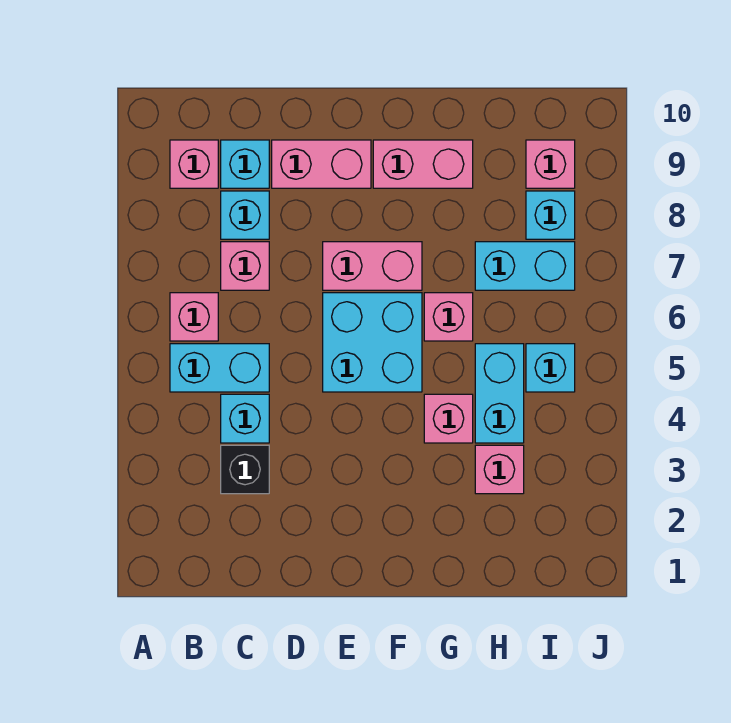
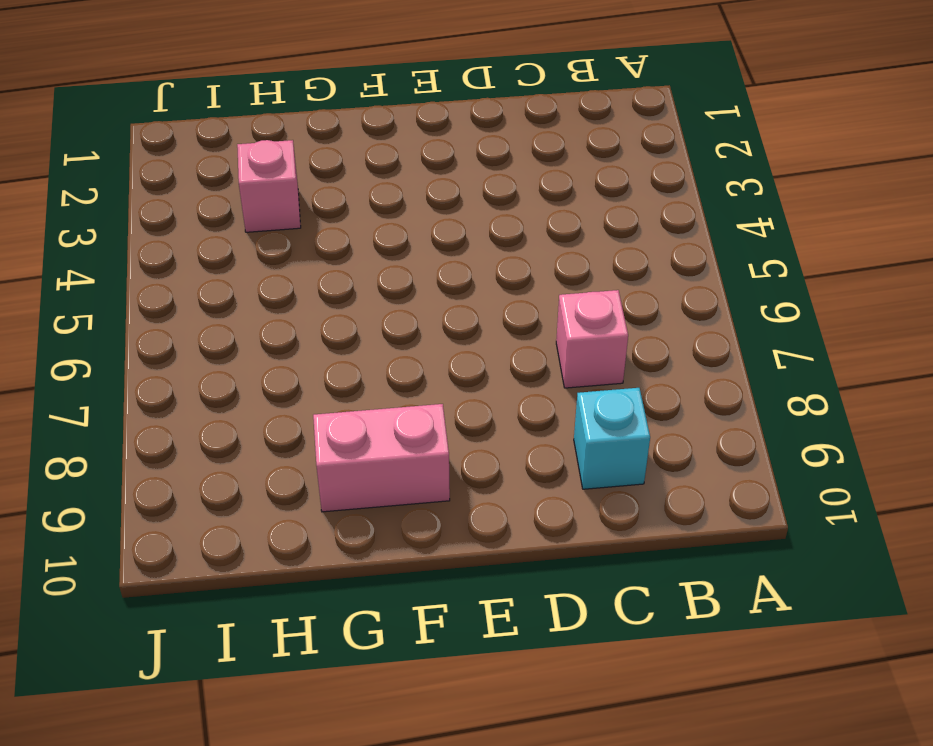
none -> cyan brick B5:C5 level 1
none -> pink brick B6 level 1
none -> pink brick B9 level 1

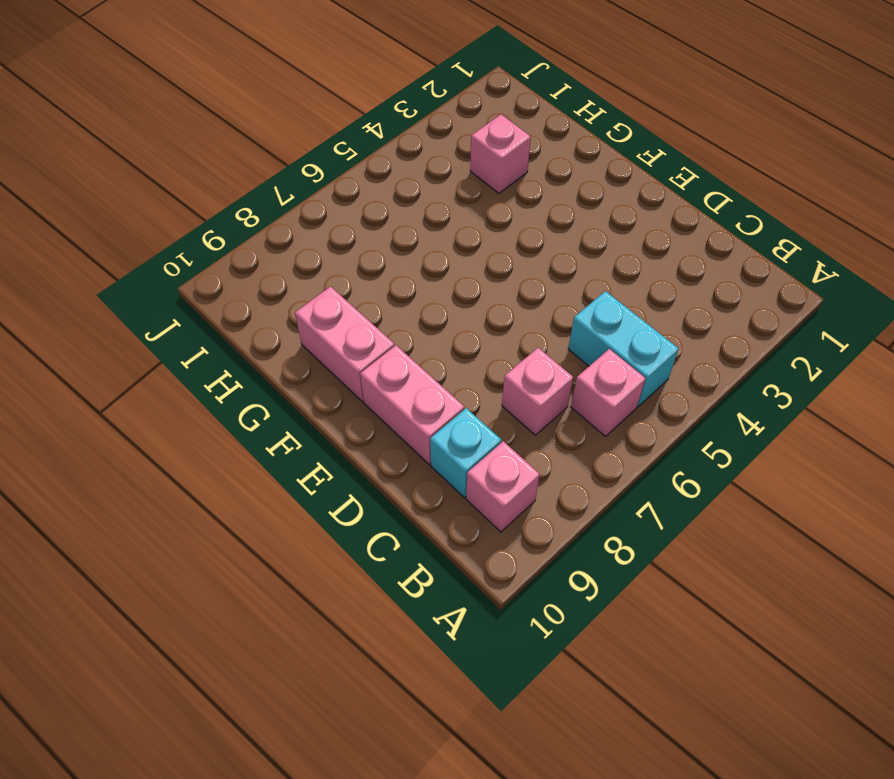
none -> black brick C3 level 1
none -> cyan brick C4 level 1
none -> cyan brick C8 level 1

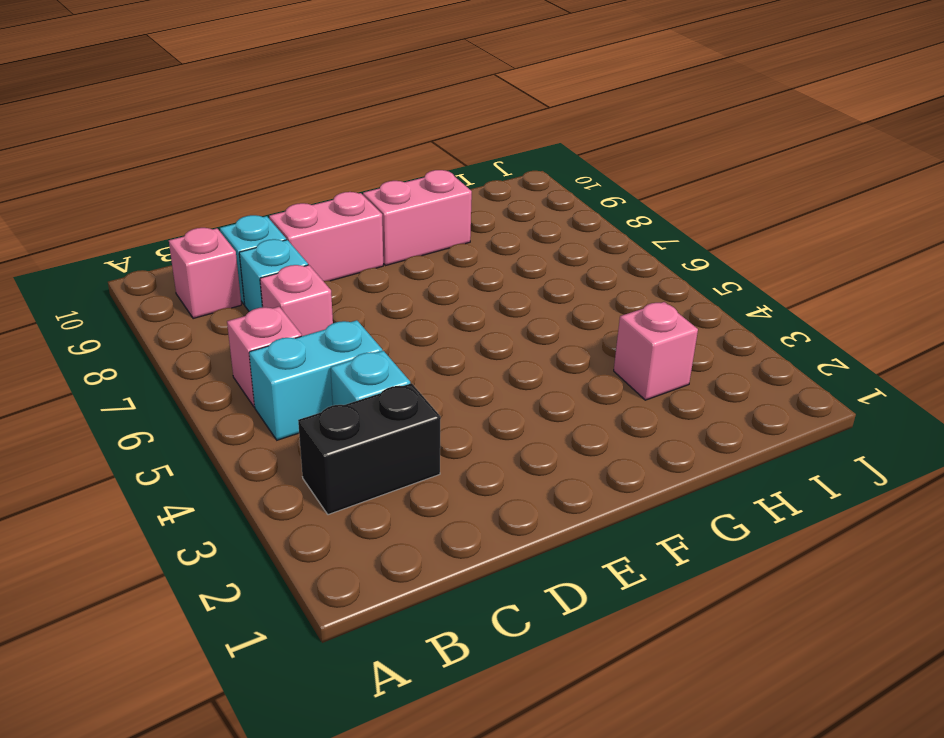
black brick B3:C3 level 1 -> black brick C3 level 1
none -> cyan brick E5:F6 level 1
none -> pink brick E7:F7 level 1
none -> pink brick G4 level 1

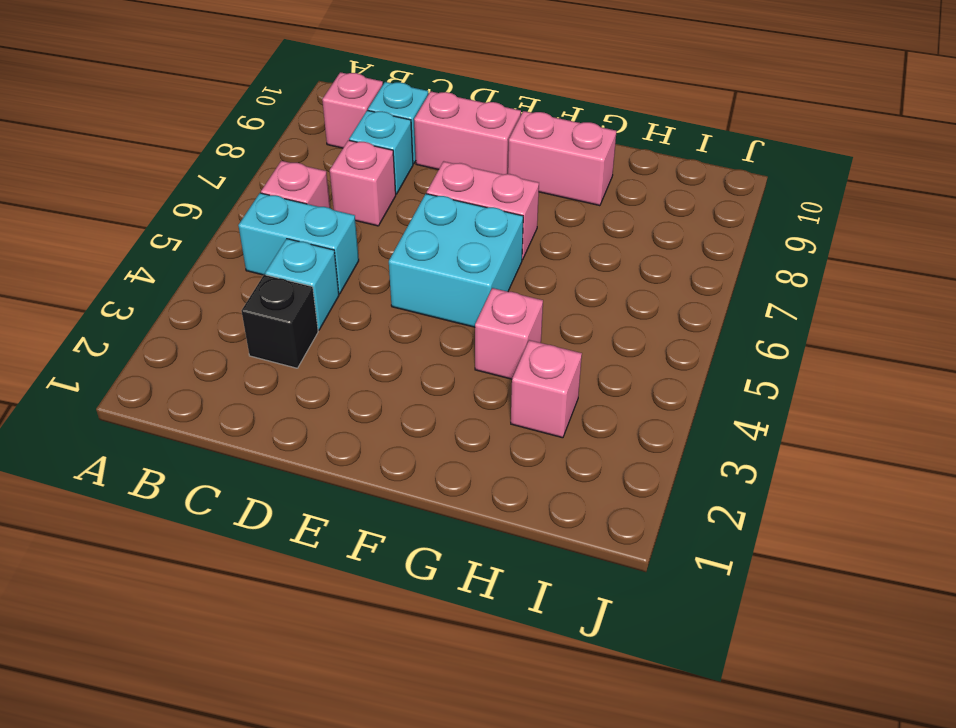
none -> pink brick G6 level 1
none -> cyan brick H4:H5 level 1
none -> cyan brick H7:I7 level 1

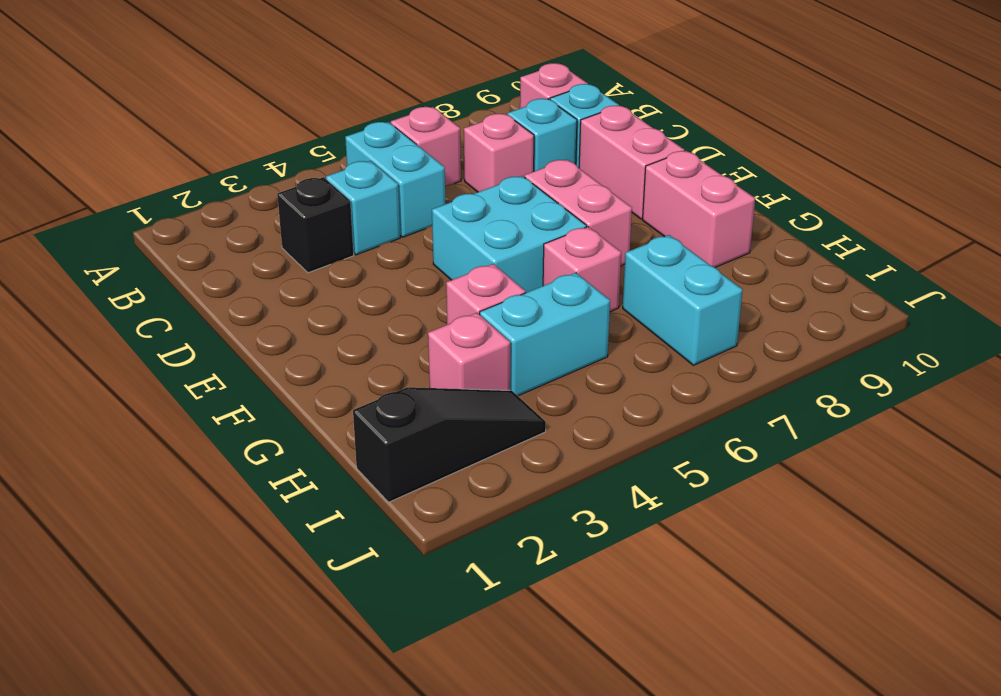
black slope I1:I3 level 1 top 1 -> none
none -> cyan brick I5 level 1
none -> cyan brick I8 level 1
none -> pink brick I9 level 1

